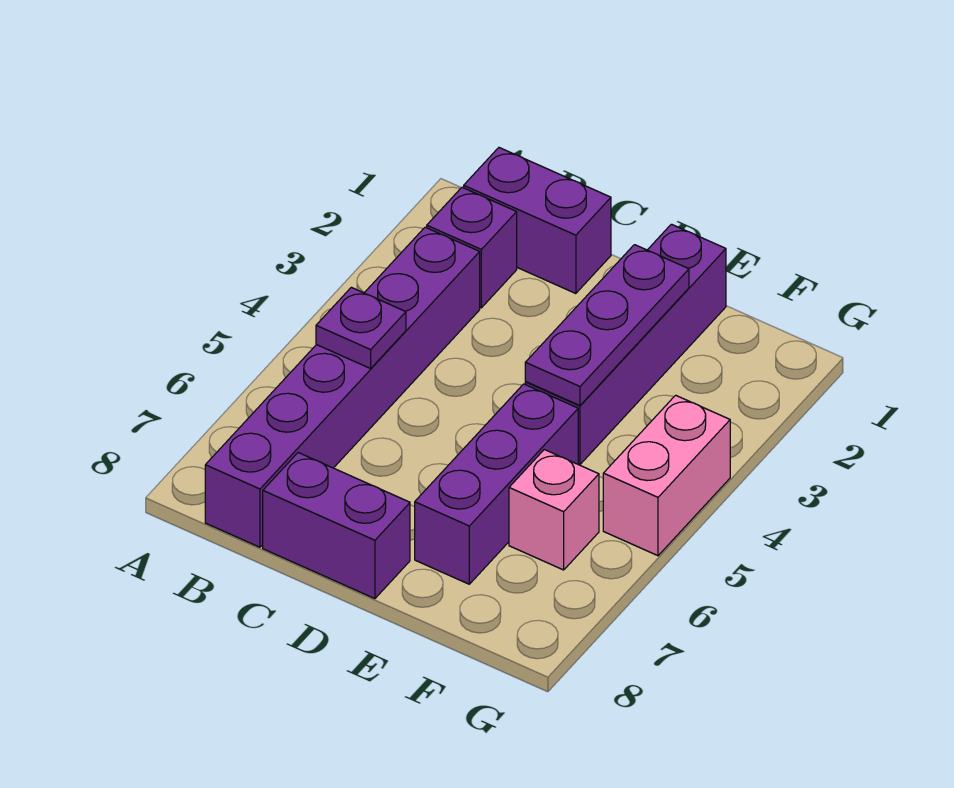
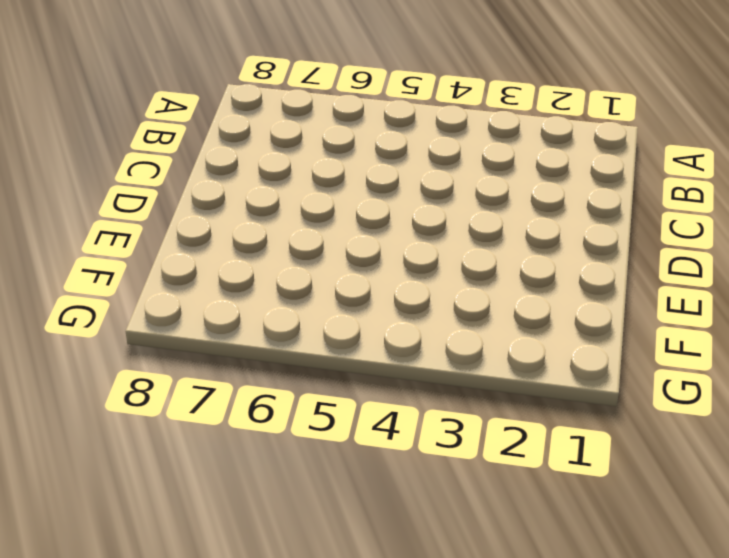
none -> purple brick B1:C1 level 1
none -> purple brick B2 level 1

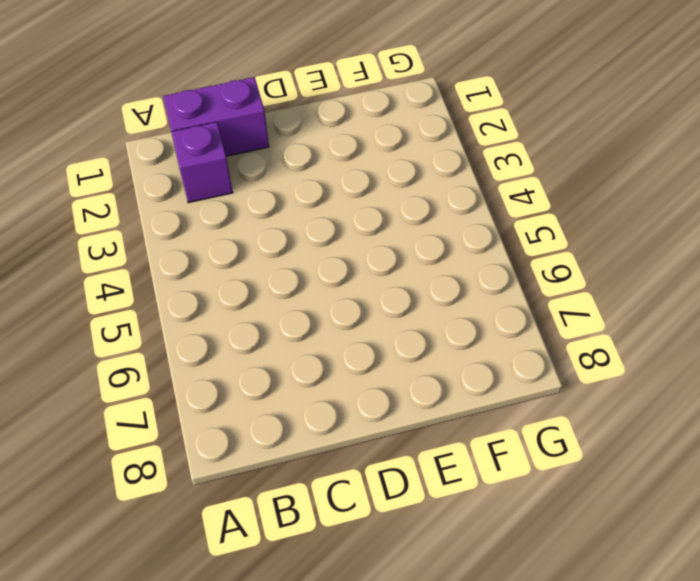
none -> purple brick B3:B8 level 1
none -> purple brick C8:D8 level 1

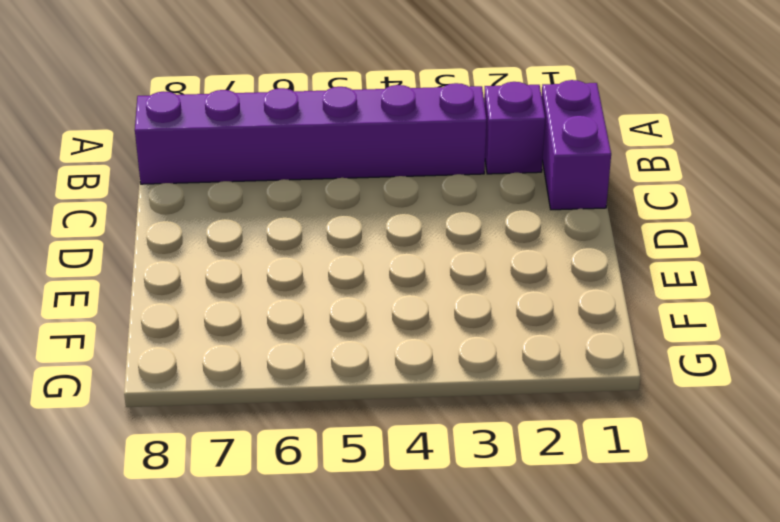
none -> purple brick C8:D8 level 1
none -> purple brick E1:E4 level 1

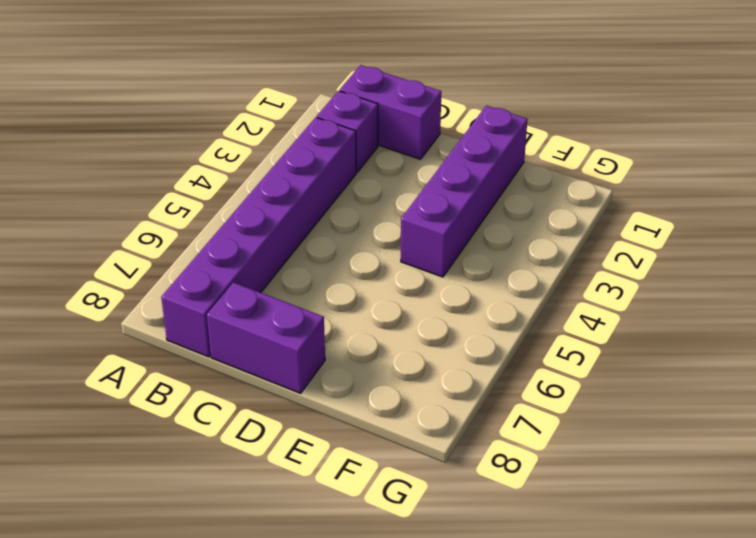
none -> purple brick E5:E7 level 1
none -> pink brick F6 level 1

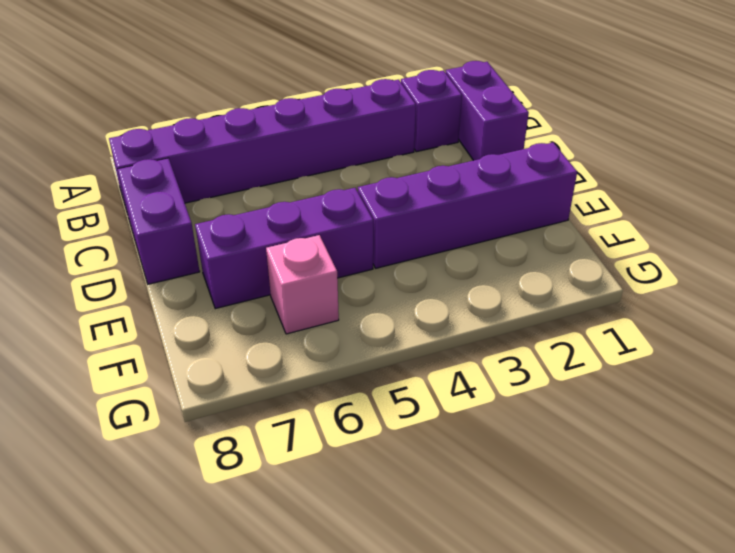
none -> pink brick G4:G5 level 1
none -> purple plate B5 level 2

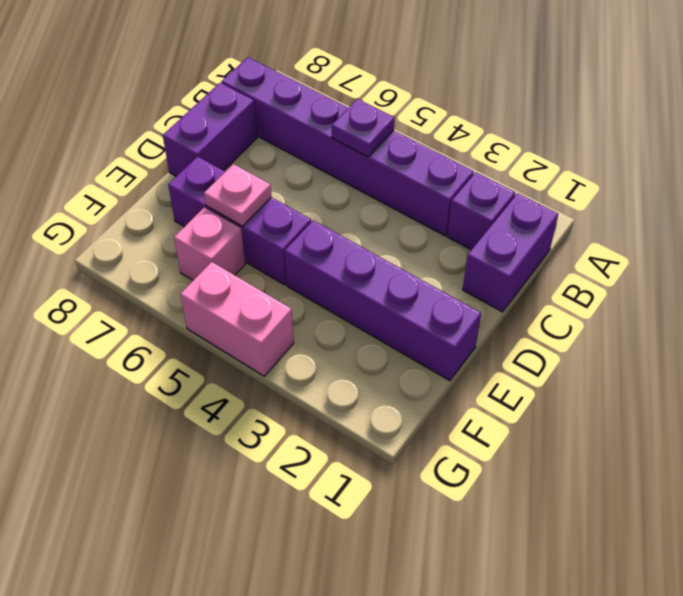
pink plate E6 level 2 -> none
none -> purple plate E2:E4 level 2

